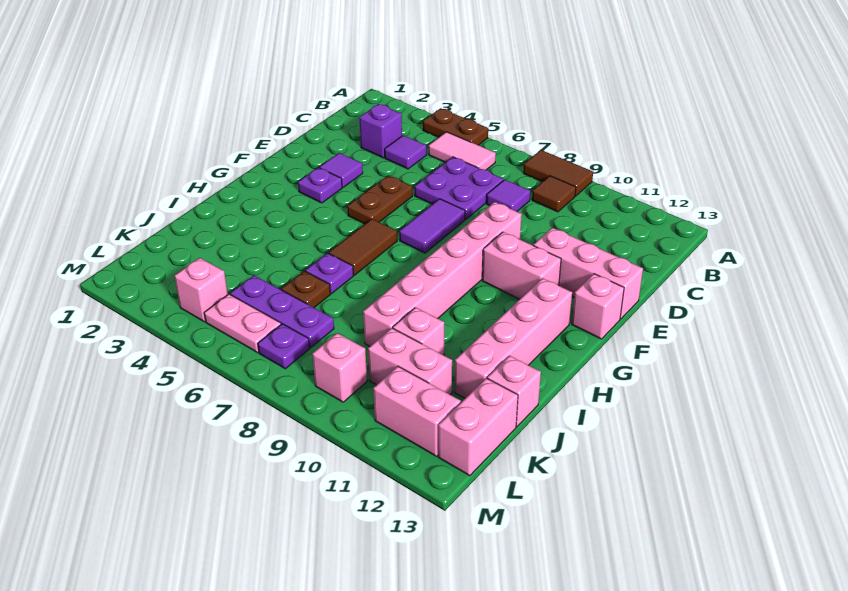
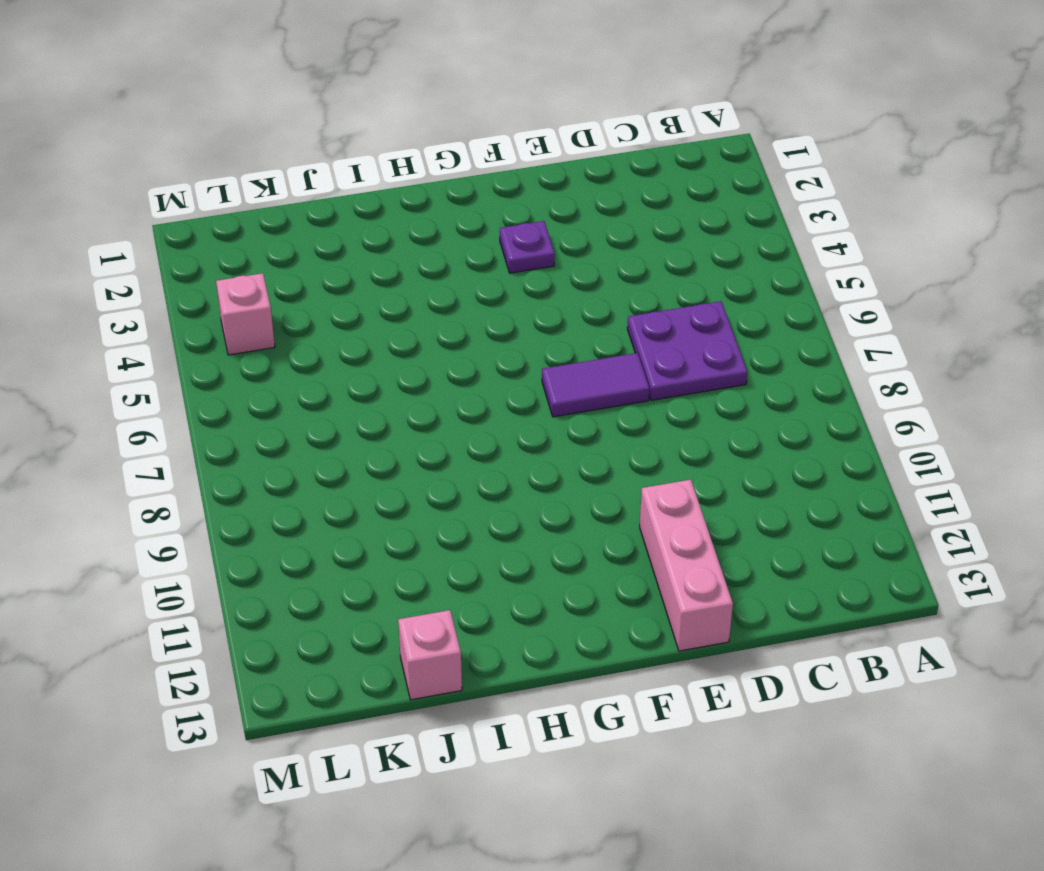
none -> brown plate A4:A5 level 1
none -> brown tile A8:A9 level 1
none -> pink tile B5:B6 level 1
none -> brown tile B9 level 1

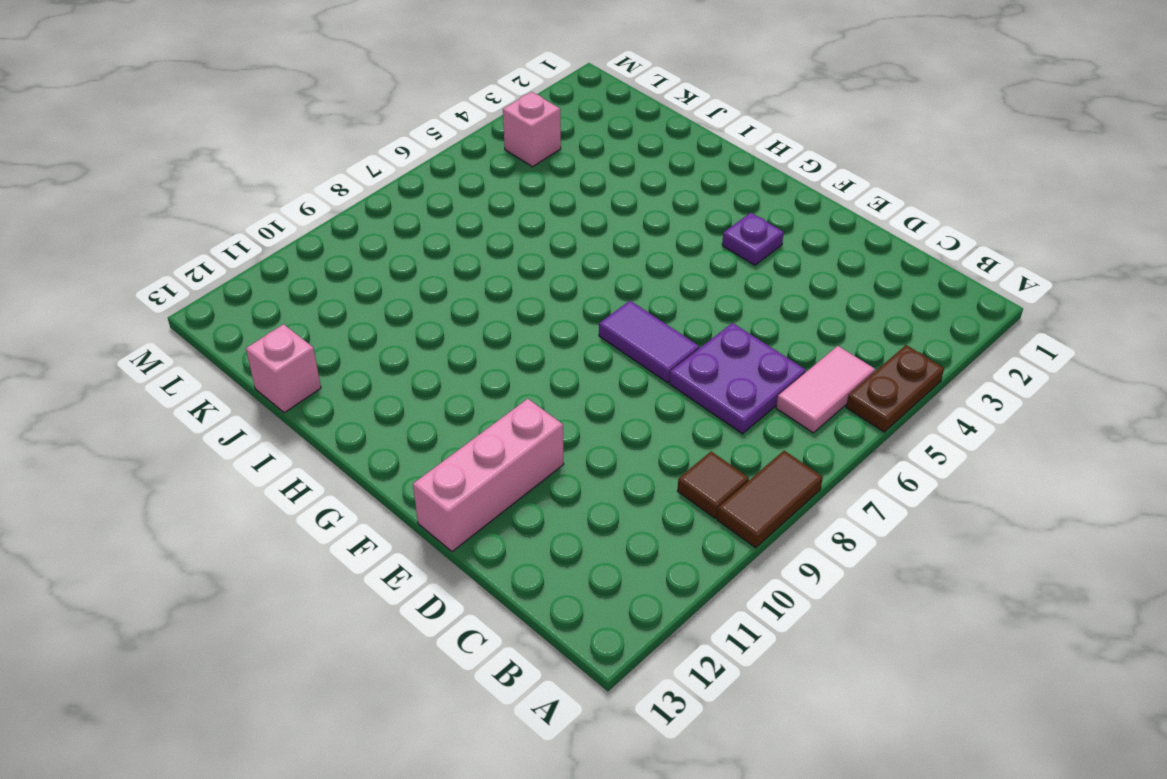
none -> purple brick C3 level 1
none -> purple tile C4 level 1
none -> purple tile C8 level 1
none -> purple tile E3 level 1

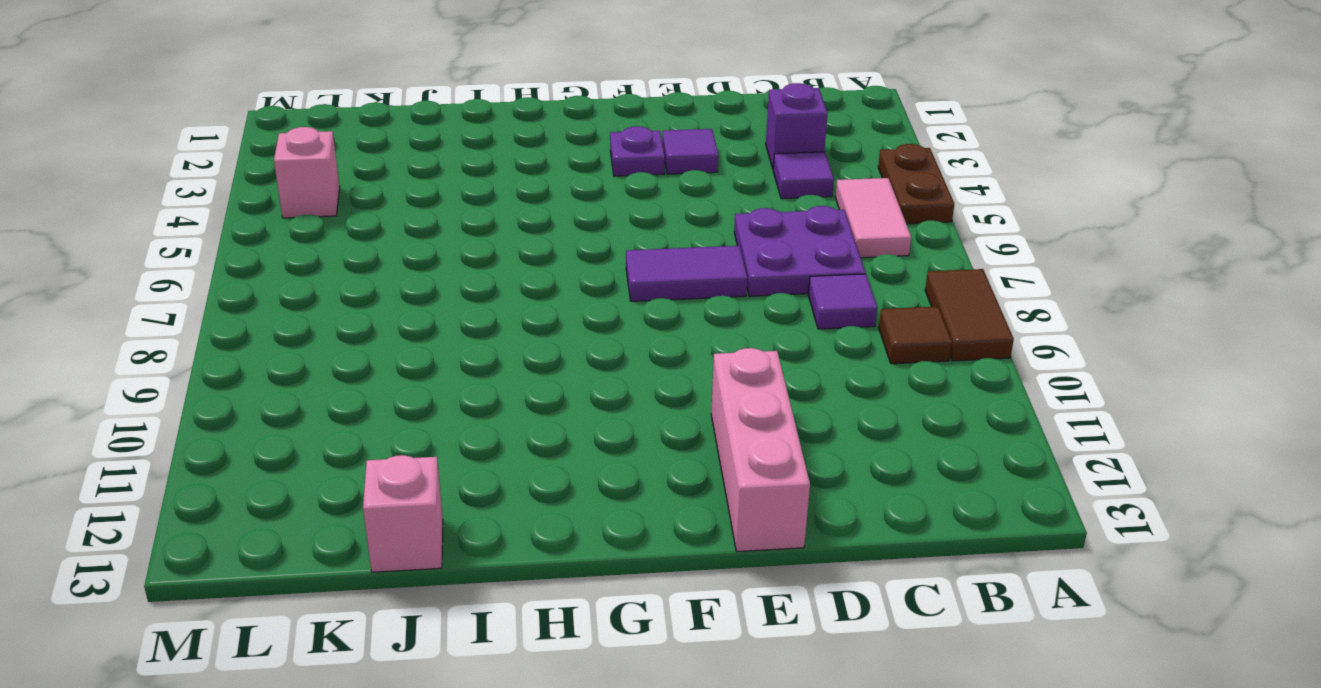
none -> brown plate E5:F5 level 1
none -> pink brick E9:J9 level 1
none -> pink brick F10:F11 level 1
none -> pink brick F13 level 1

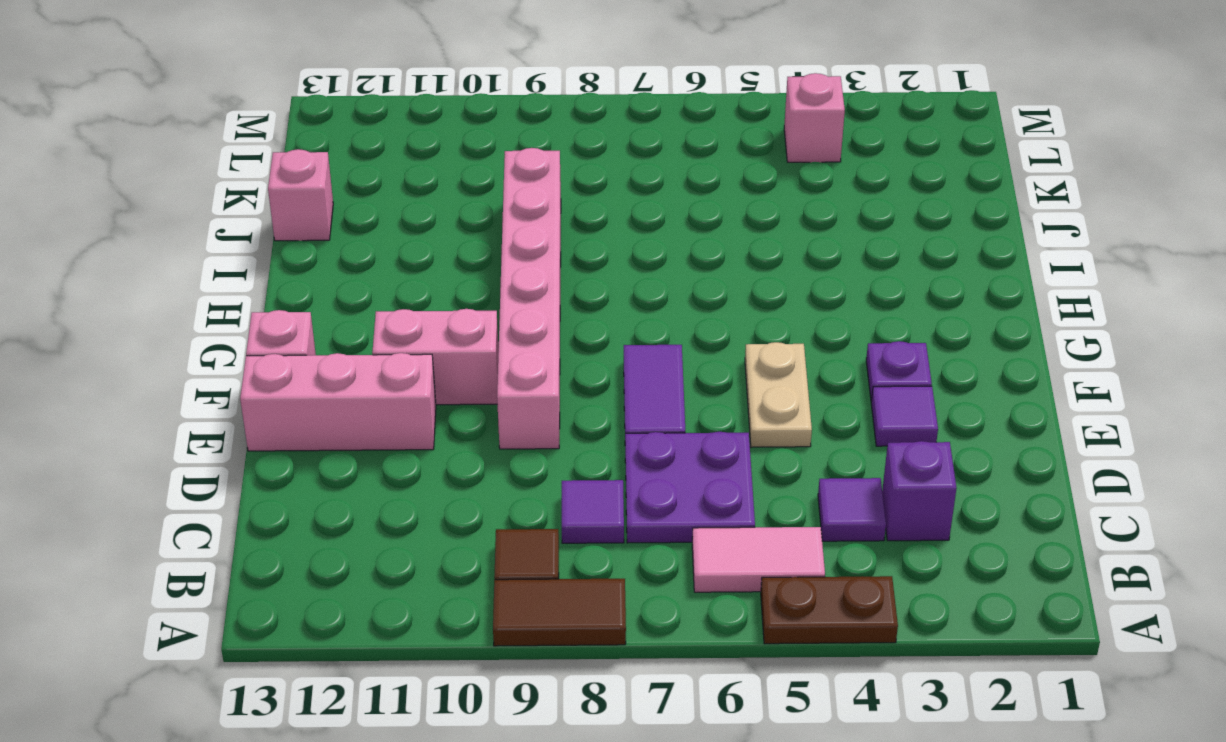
tan plate E5:F5 level 1 -> brown plate E5:F5 level 1
none -> brown tile G6:H6 level 1
none -> pink brick G12:J12 level 1
none -> purple plate I6 level 1
none -> brown plate J6 level 1

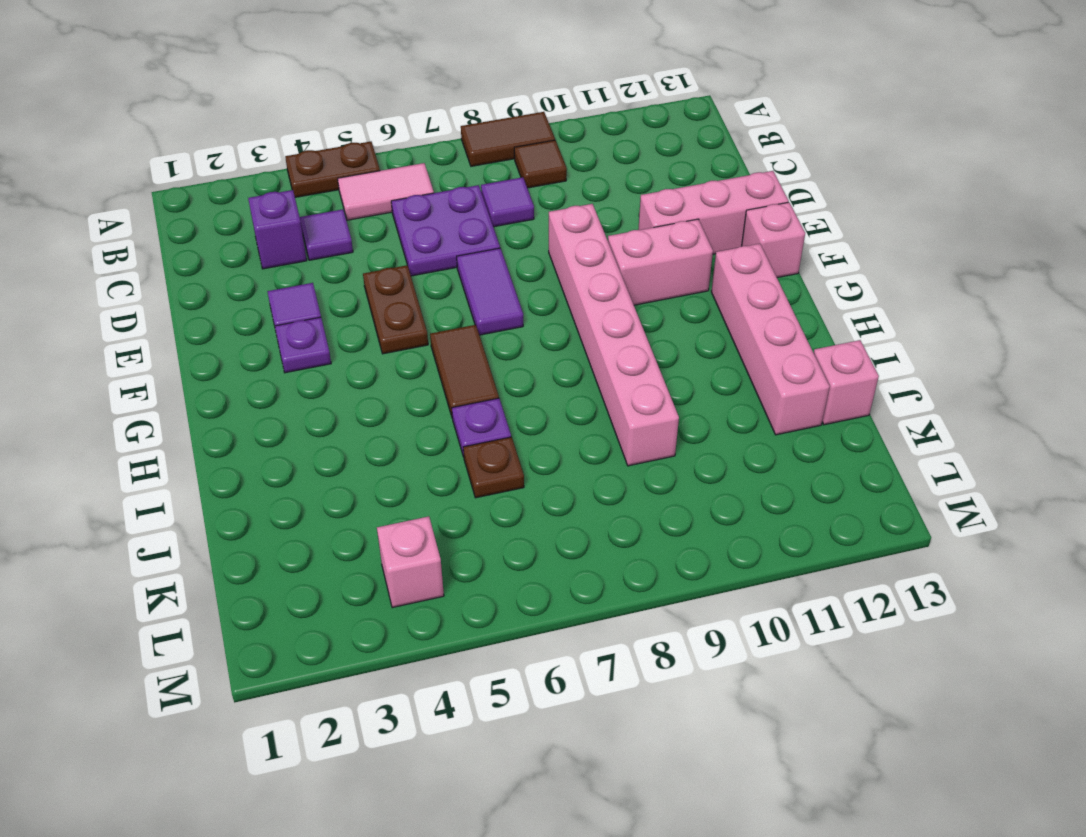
none -> pink brick J10 level 1
none -> purple plate K5:K7 level 1
none -> pink brick K10:K11 level 1
none -> pink brick K13:L13 level 1

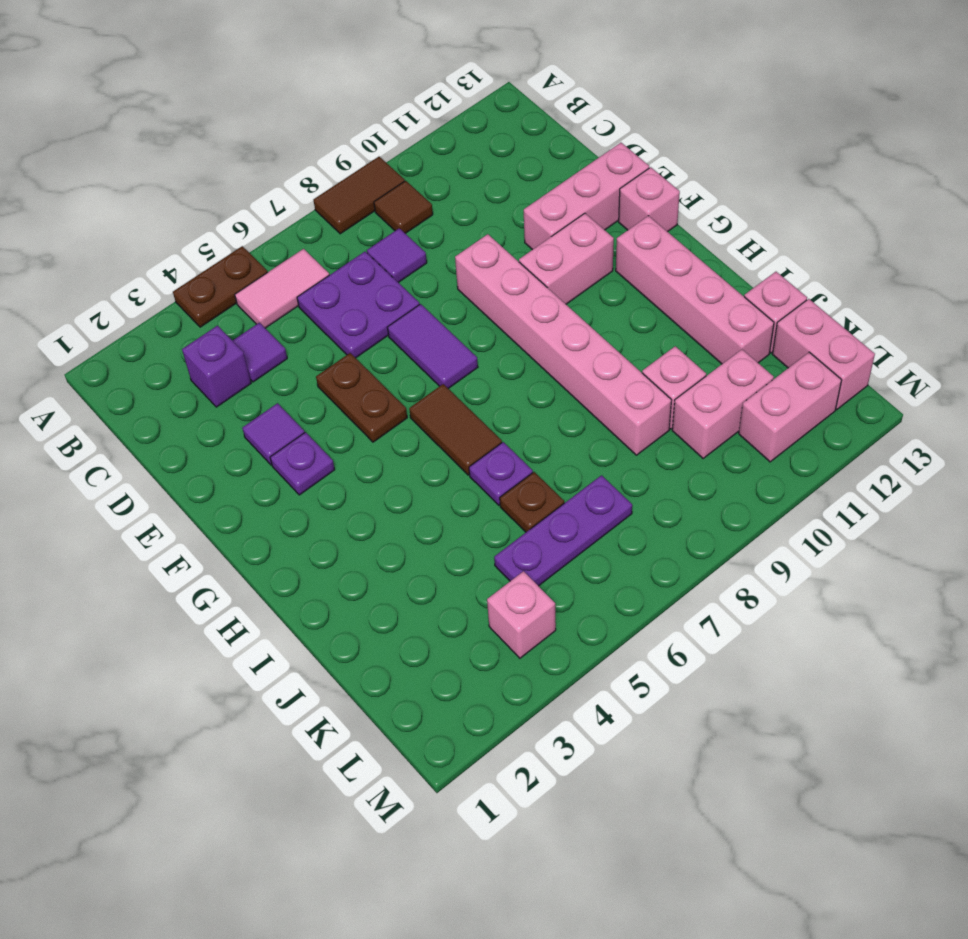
none -> pink plate L5:L6 level 1
none -> purple plate L7 level 1
none -> pink brick L9 level 1

